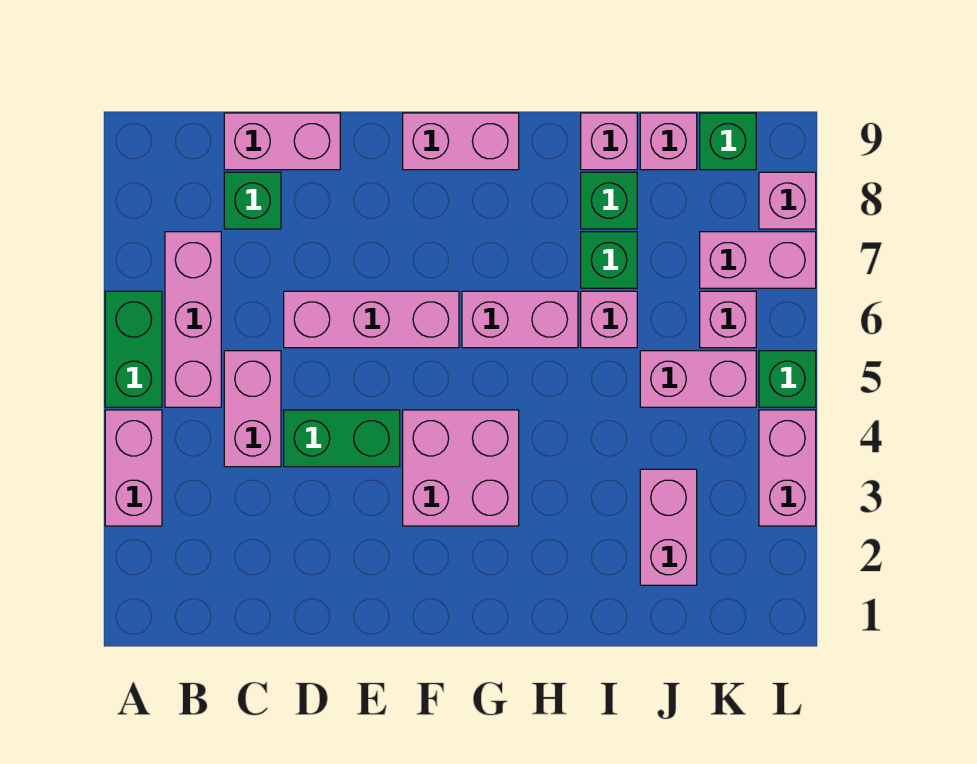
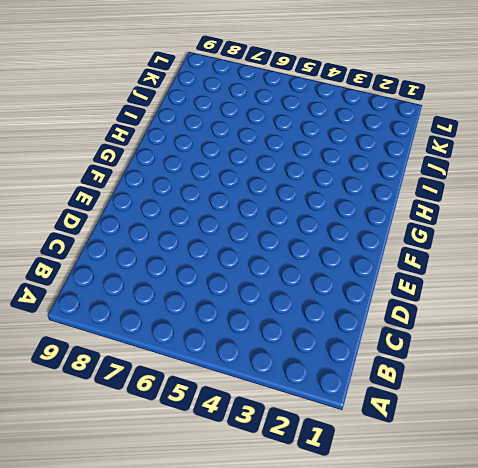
none -> pink brick A3:A4 level 1
none -> green brick A5:A6 level 1
none -> pink brick B5:B7 level 1

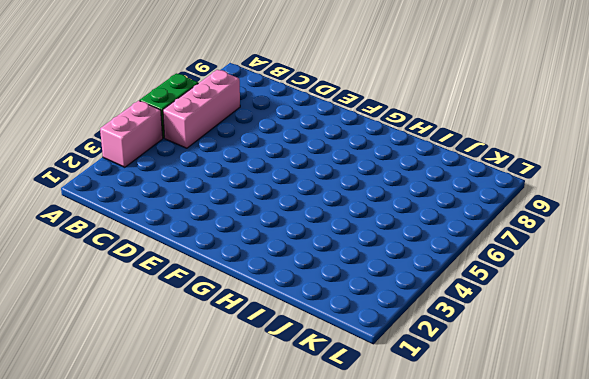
none -> pink brick C4:C5 level 1
none -> green brick C8 level 1
none -> pink brick C9:D9 level 1

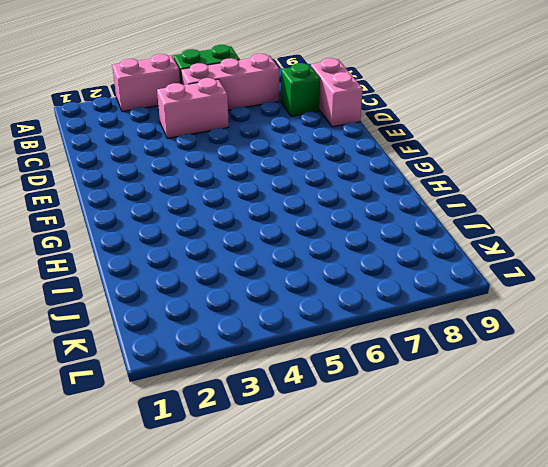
none -> green brick D4:E4 level 1
none -> pink brick D6:F6 level 1
none -> pink brick F3:G4 level 1

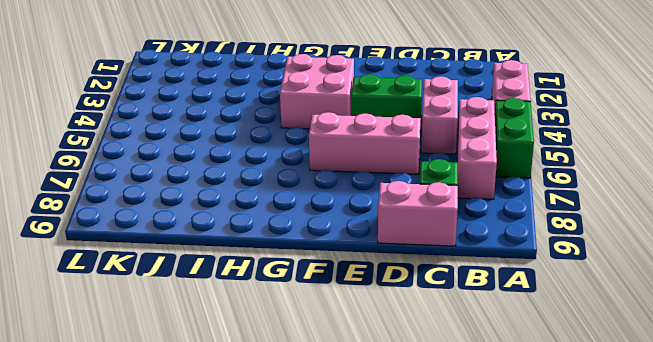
none -> pink brick F9:G9 level 1
none -> pink brick G6:H6 level 1
none -> pink brick I6 level 1

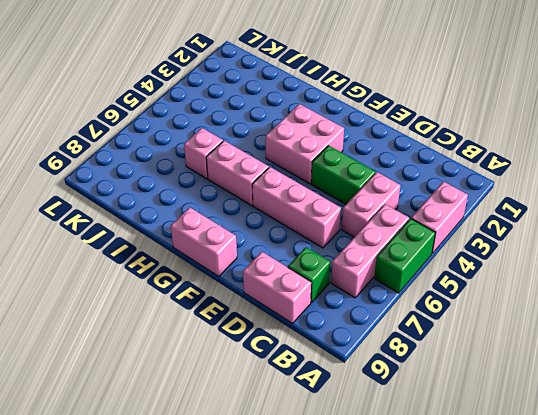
none -> green brick I7 level 1
none -> green brick I8 level 1
none -> pink brick I9 level 1

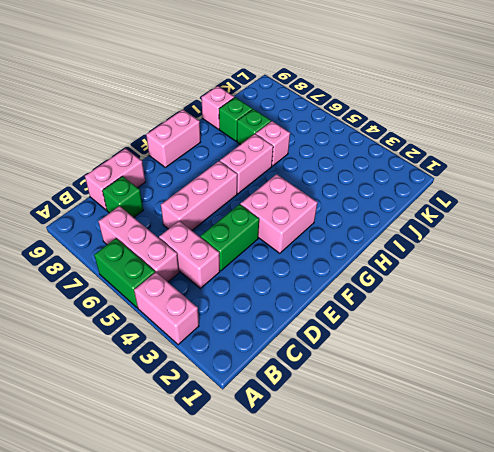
none -> pink brick J2:J3 level 1
none -> pink brick J5:K5 level 1
none -> pink brick J9 level 1

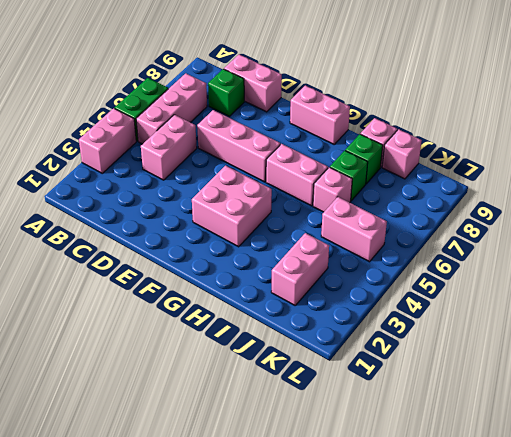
none -> green brick D4:E4 level 1
none -> pink brick K6 level 1
none -> pink brick K7:L7 level 1

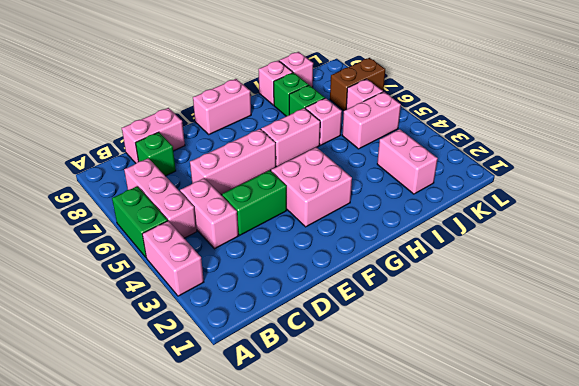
brown brick K7:L7 level 1 -> pink brick K7:L7 level 1
none -> green brick K9 level 1
none -> pink brick L3:L4 level 1
none -> green brick L5 level 1

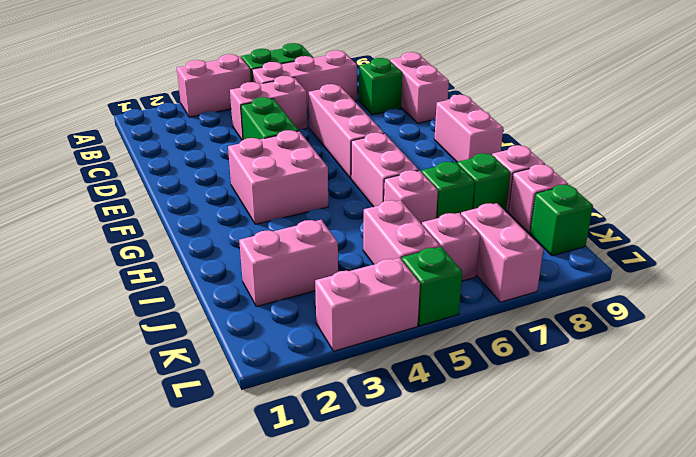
none -> pink brick L8 level 1

